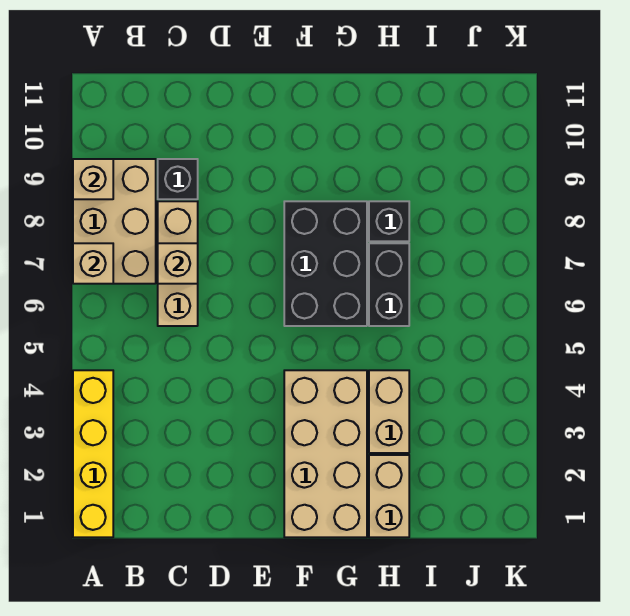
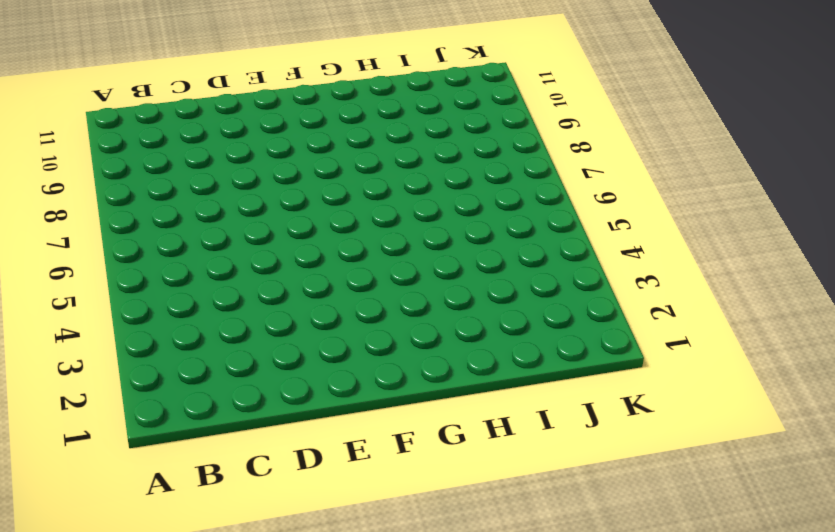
none -> yellow brick A1:A4 level 1
none -> tan brick A7:B9 level 1
none -> tan brick C6:C8 level 1

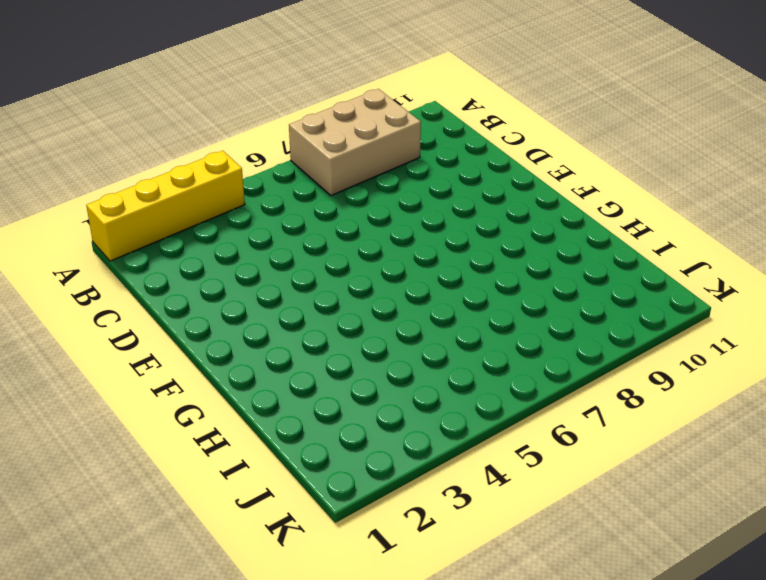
none -> tan brick C6:C8 level 1
none -> black brick C9 level 1
none -> tan brick F1:G4 level 1

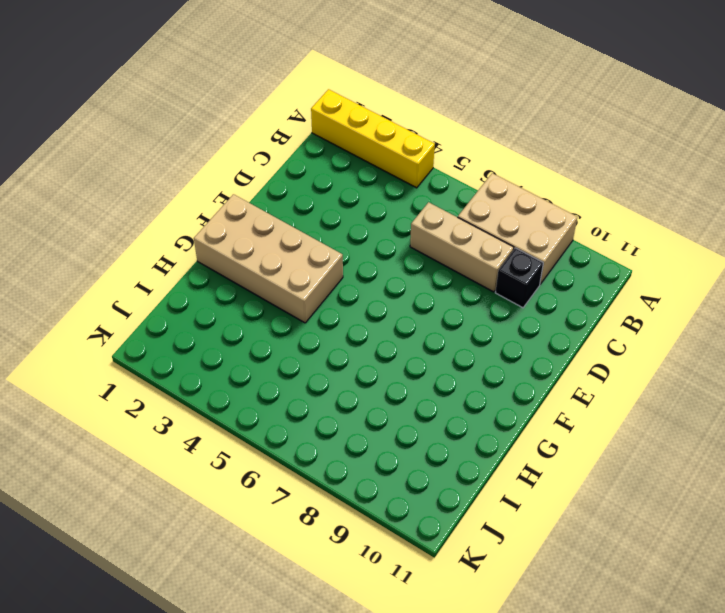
none -> black brick F6:G8 level 1
none -> tan brick H1:H2 level 1
none -> tan brick H3:H4 level 1

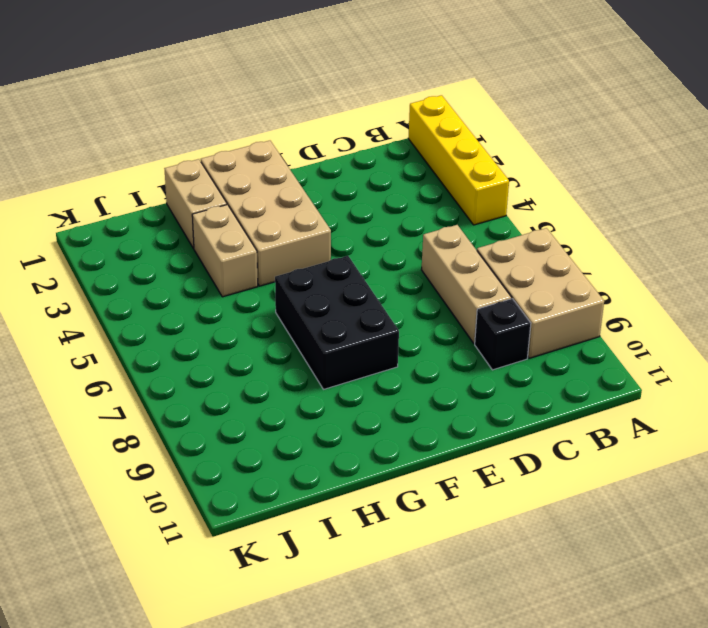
none -> black brick H6:H7 level 1
none -> black brick H8 level 1
none -> tan brick A7 level 2

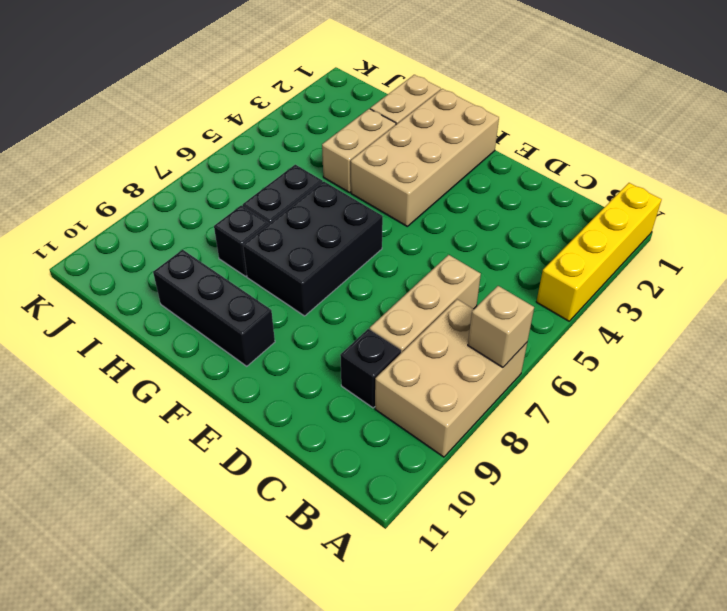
black brick F10:H10 level 1 -> none
none -> tan brick A9 level 2
none -> tan brick C7 level 2

